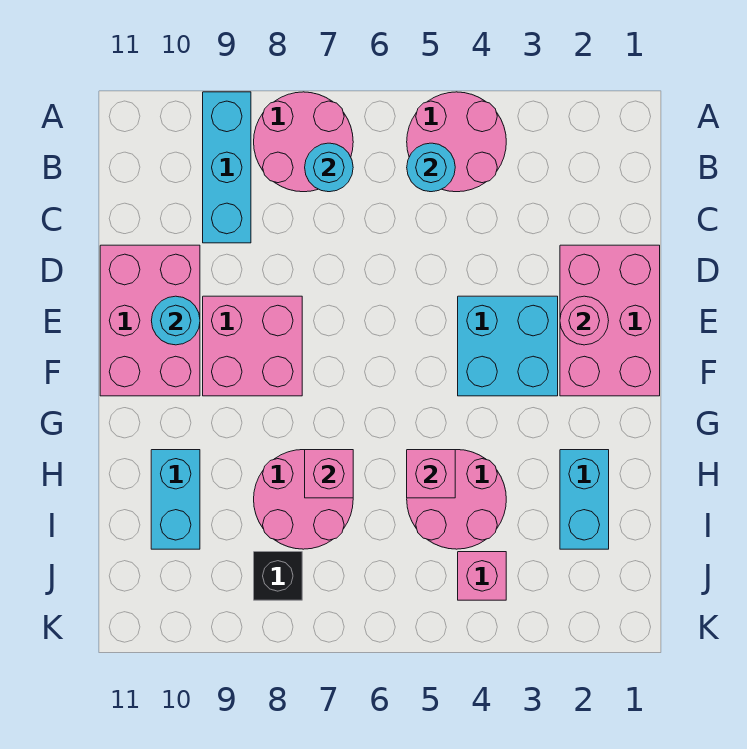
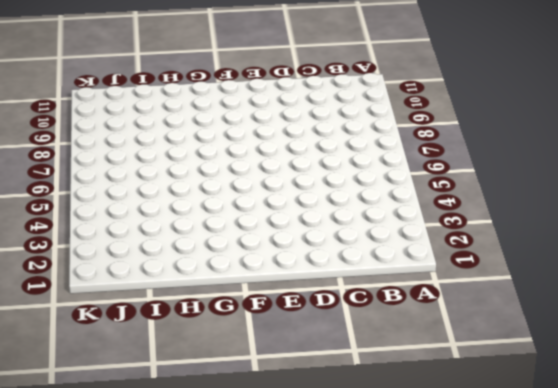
none -> pink round brick A4:B5 level 1
none -> pink round brick A7:B8 level 1
none -> cyan brick A9:C9 level 1

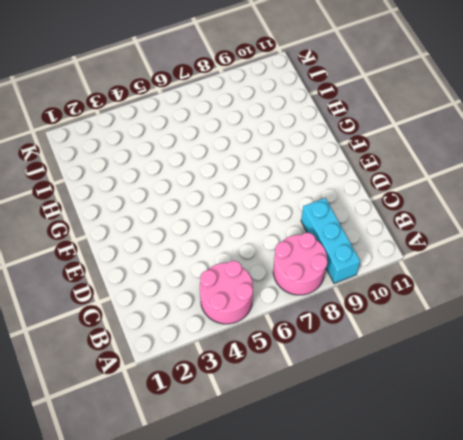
none -> pink brick D1:F2 level 1
none -> pink brick D10:F11 level 1
none -> cyan brick E3:F4 level 1

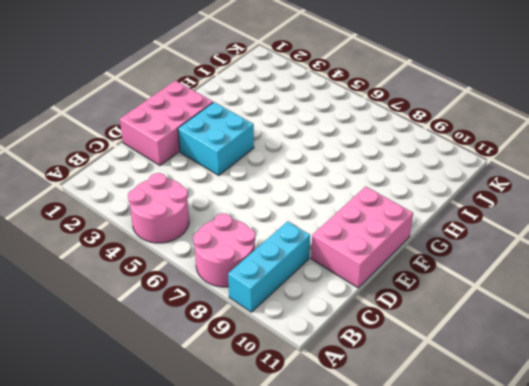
none -> pink brick E8:F9 level 1
none -> cyan brick H2:I2 level 1
none -> pink round brick H4:I5 level 1

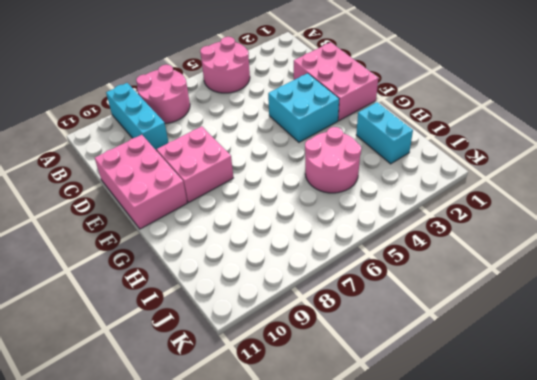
none -> pink round brick H7:I8 level 1
none -> cyan brick H10:I10 level 1
none -> pink brick J4 level 1

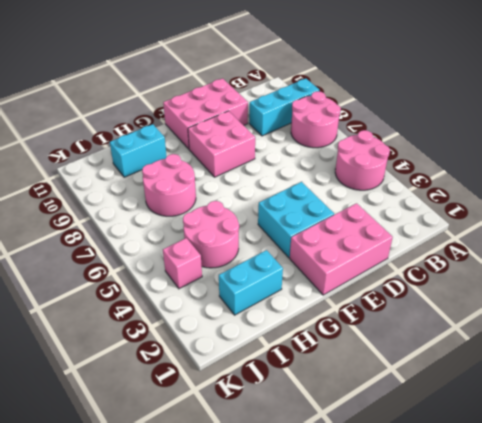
none -> black brick J8 level 1
none -> cyan round brick B5 level 2
none -> cyan round brick B7 level 2

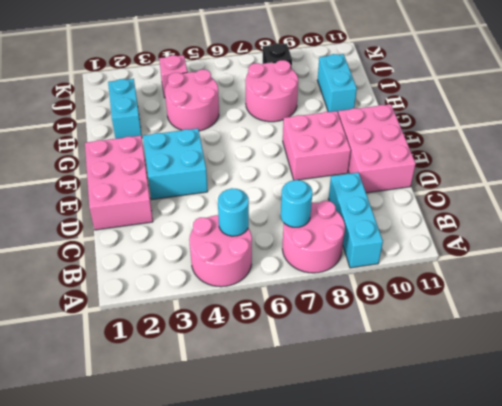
none -> pink round brick E2 level 2
none -> cyan round brick E10 level 2
none -> pink brick H5 level 2

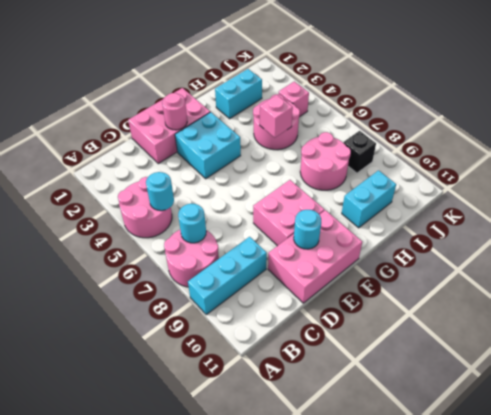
none -> pink brick H7 level 2

